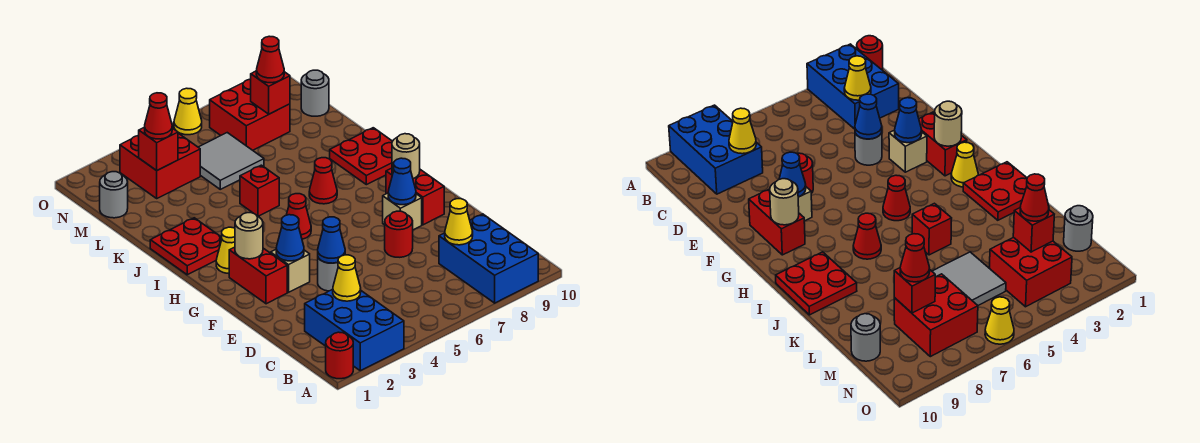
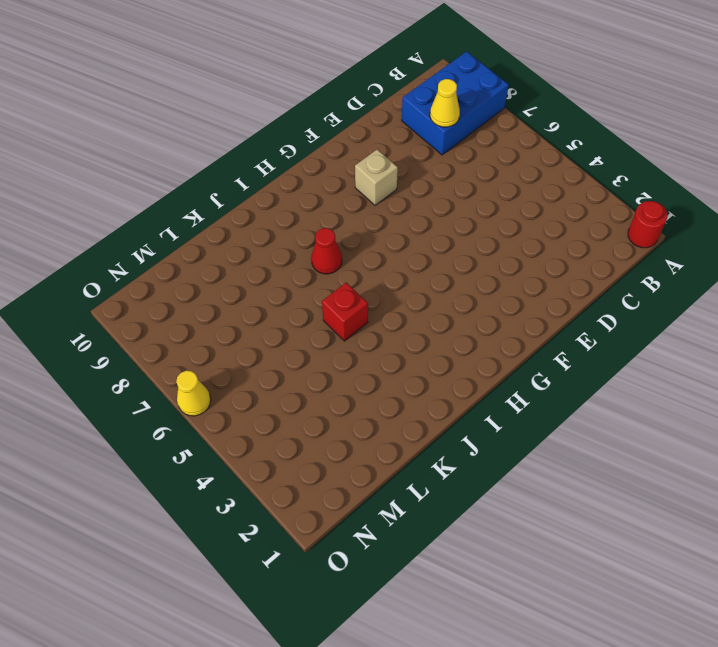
none -> blue brick A2:C3 level 1
none -> grey round brick E4 level 1
none -> red round brick E7 level 1
none -> red brick F2:G2 level 1

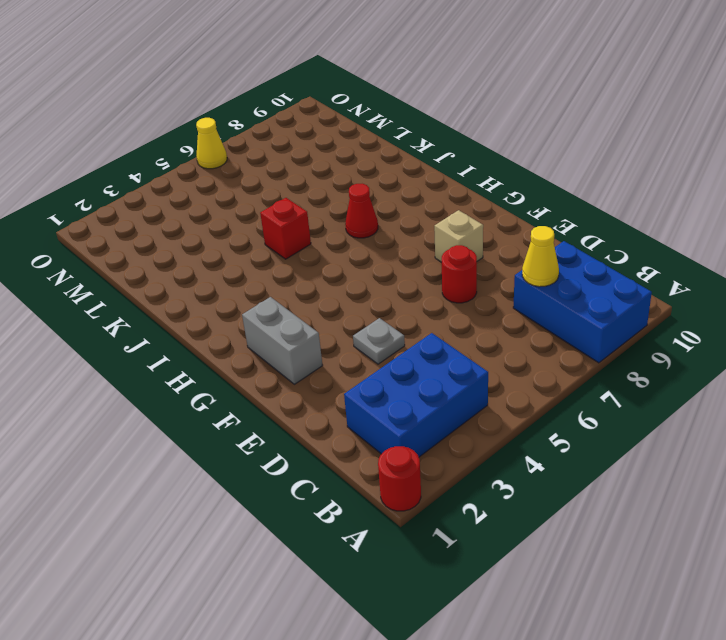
blue brick B2:C4 level 1 -> blue brick A2:C3 level 1
grey plate E4 level 1 -> grey round brick E4 level 1
grey brick F2:G2 level 1 -> red brick F2:G2 level 1
none -> tan brick F3 level 1
none -> red brick F9:G9 level 1
none -> yellow cone H2 level 1
none -> red cone H5 level 1

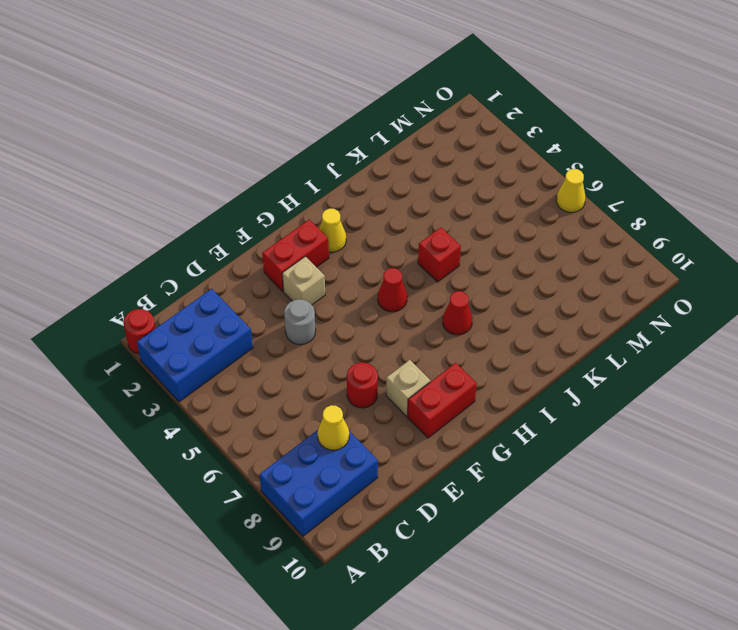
none -> red plate I1:J2 level 1
none -> red plate I9:J10 level 1
none -> grey tile L5:M6 level 1
none -> grey round brick M1 level 1

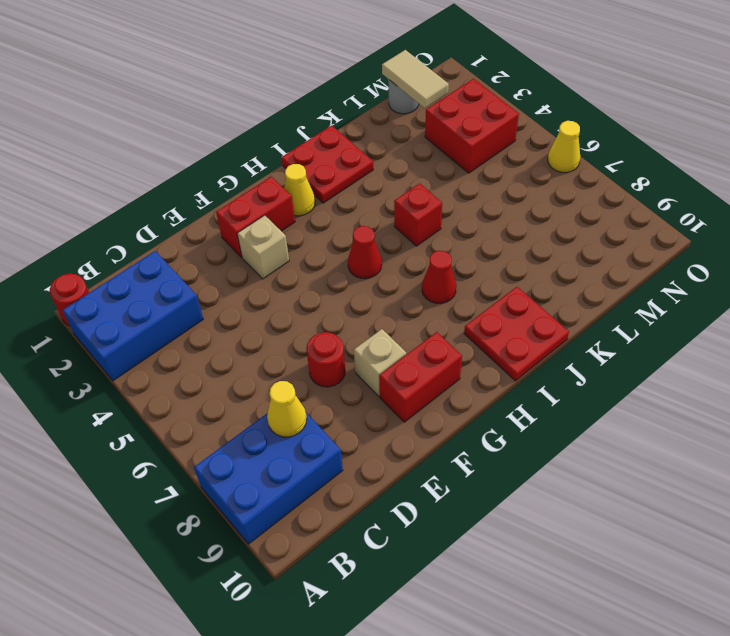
tan tile M1:M2 level 2 -> none
none -> grey round brick E4 level 1
none -> grey tile L5:M6 level 1
none -> red brick M7:N8 level 1
none -> grey round brick M10 level 1

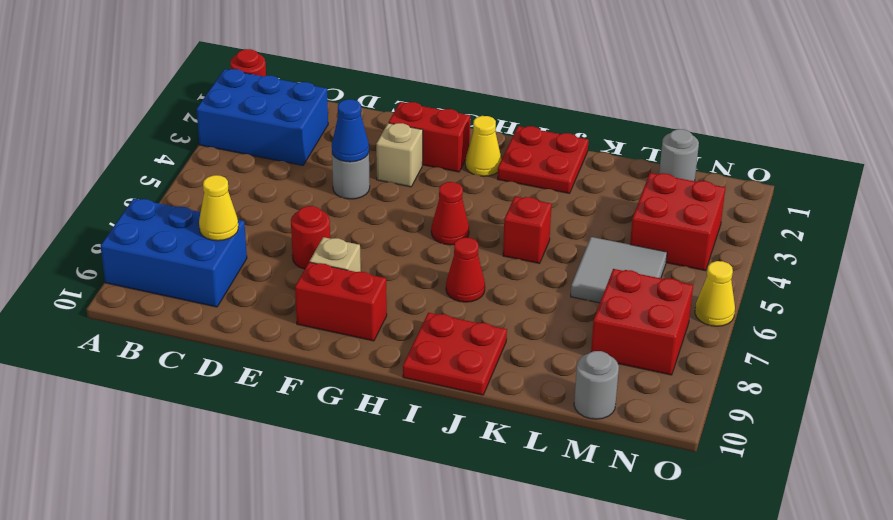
none -> yellow cone C3 level 2
none -> blue cone F3 level 2
none -> blue cone F8 level 2
none -> tan round brick G2 level 2

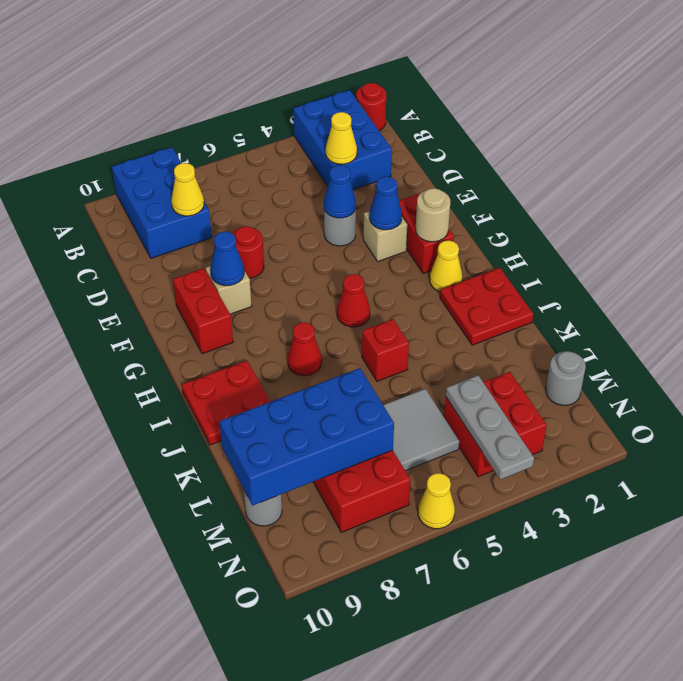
blue brick L7:M10 level 2 -> red brick M8 level 2
grey plate M4:O4 level 2 -> none
none -> tan round brick G9 level 2
none -> red brick M3 level 2
none -> red cone M3 level 3
none -> red cone M8 level 3

